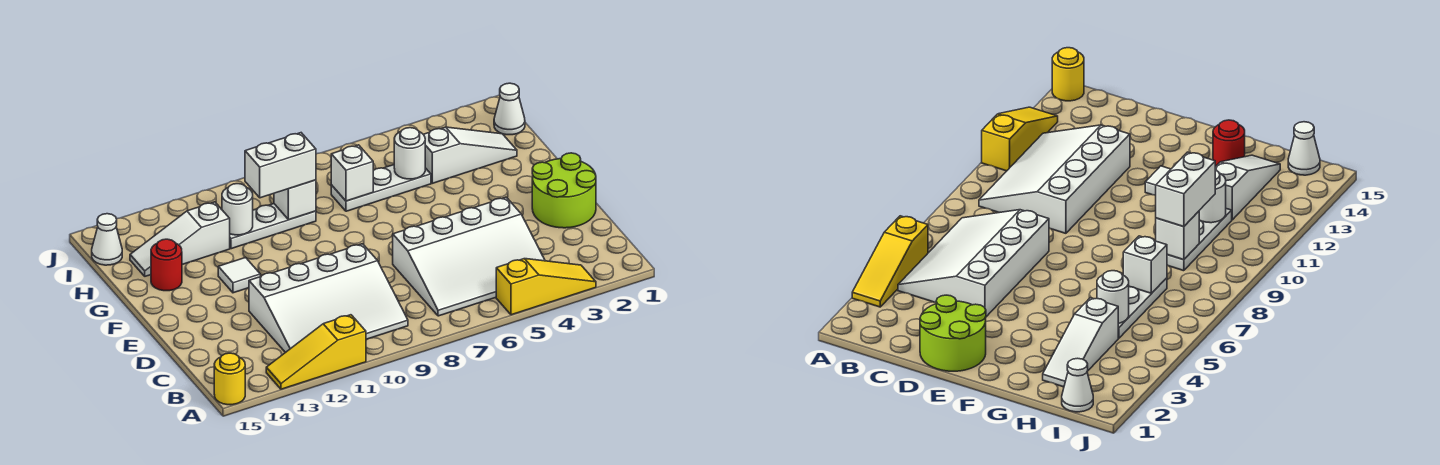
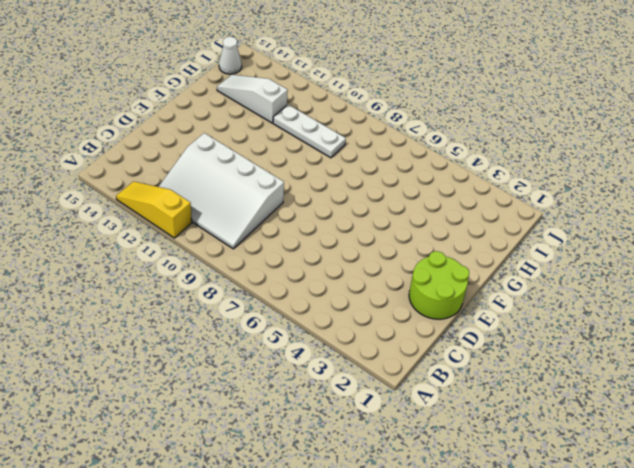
none -> yellow slope A3:A5 level 1 top 5
none -> yellow round brick A15 level 1
none -> white slope B4:D7 level 1 top D

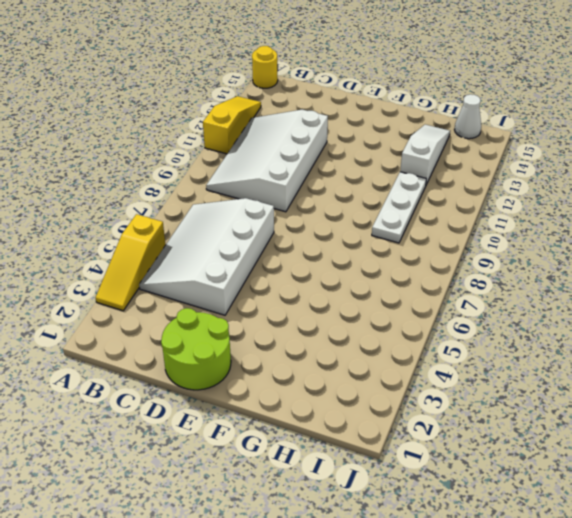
none -> white tile F12 level 1
none -> red round brick G14 level 1
none -> white slope H2:H4 level 1 top 4

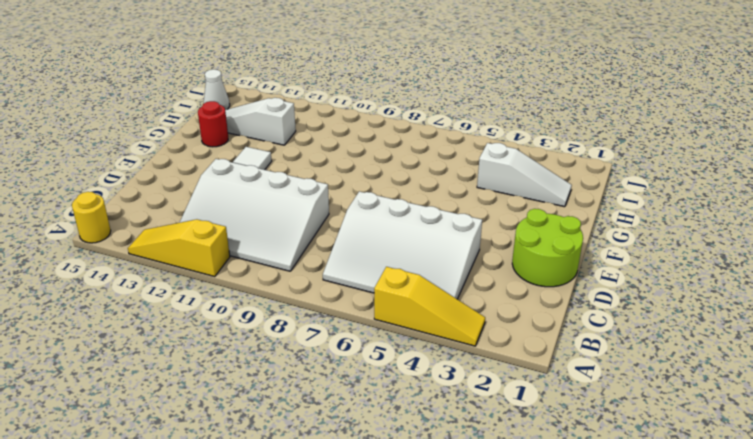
none -> white plate H5:H7 level 1
none -> white plate H9:H11 level 1
none -> white cone I1 level 1

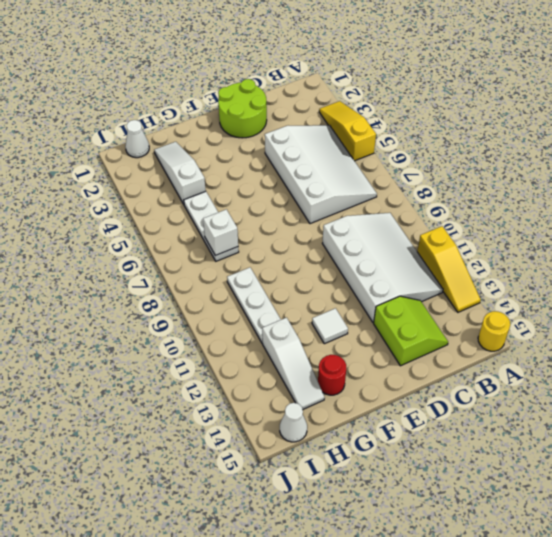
lime slope C13:D14 level 1 top D -> none
none -> white round brick H5 level 2
none -> white brick H9 level 2
none -> white round brick H11 level 2

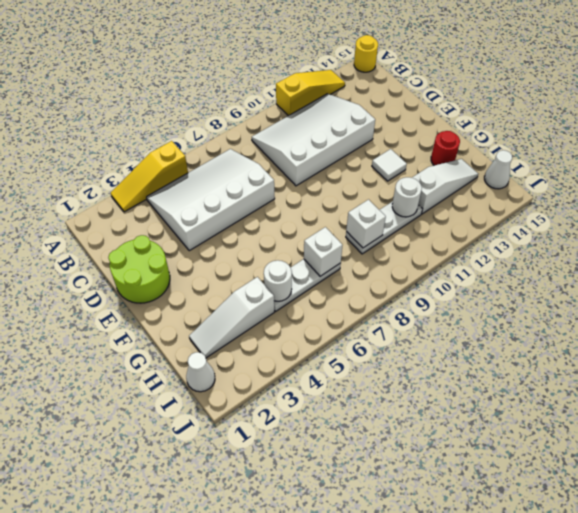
none -> white brick H9:H10 level 3

